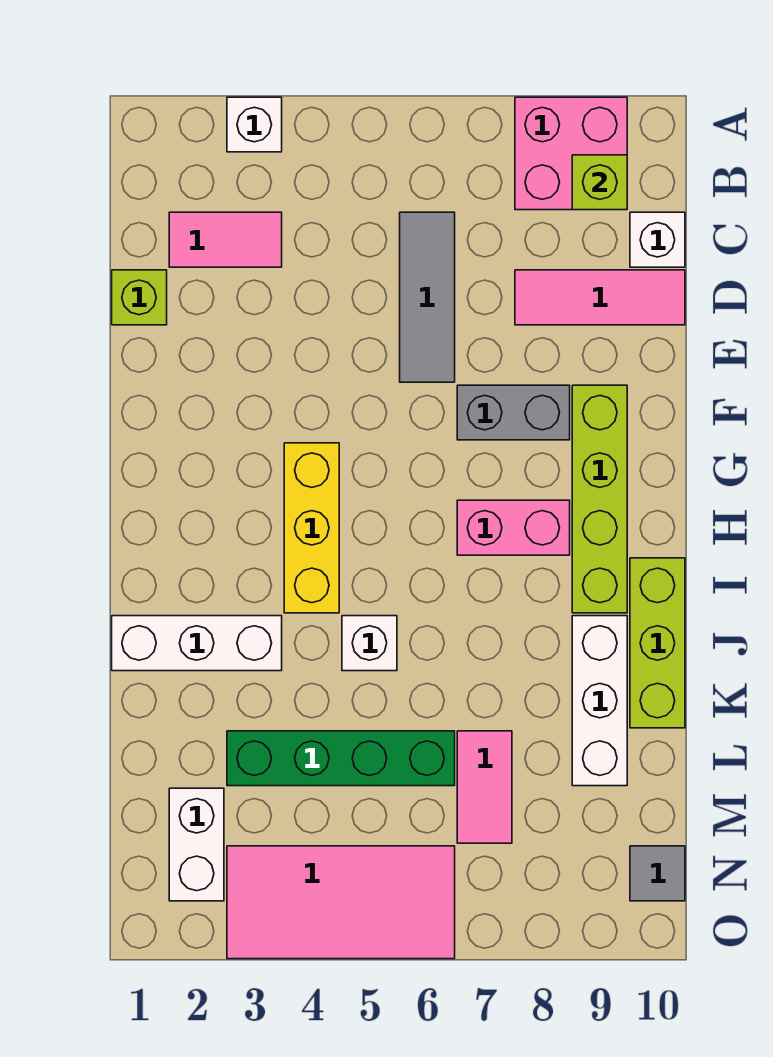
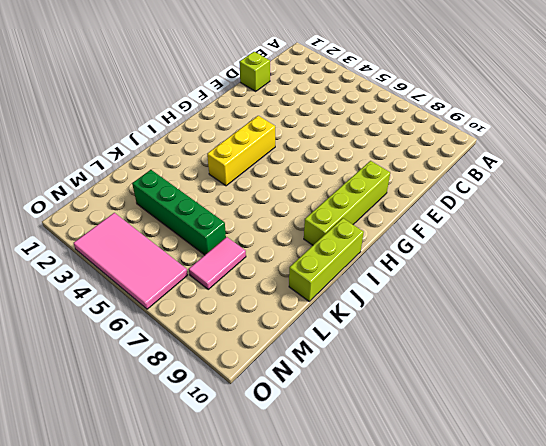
none -> white brick A3 level 1
none -> pink brick A8:B9 level 1
none -> pink tile C2:C3 level 1

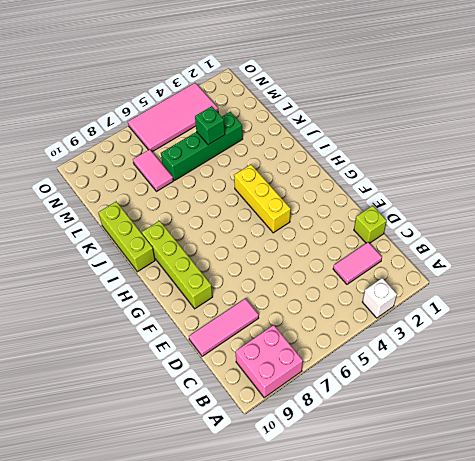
green brick L4 level 2 -> none
none -> grey tile C6:E6 level 1
none -> white brick C10 level 1
none -> grey brick F7:F8 level 1

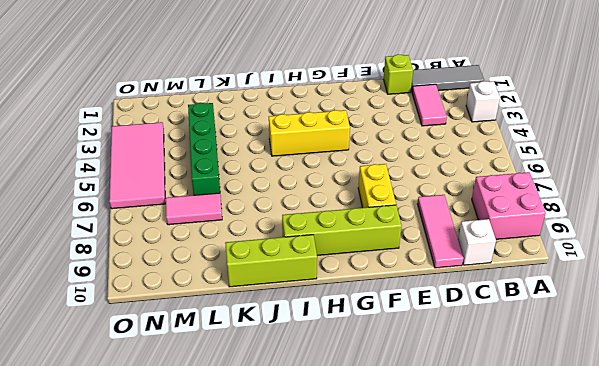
grey tile A1:C1 level 1 -> grey tile C6:E6 level 1
yellow brick F7:F8 level 1 -> grey brick F7:F8 level 1
none -> pink brick H7:H8 level 1
none -> white brick J1:J3 level 1
none -> white brick J5 level 1

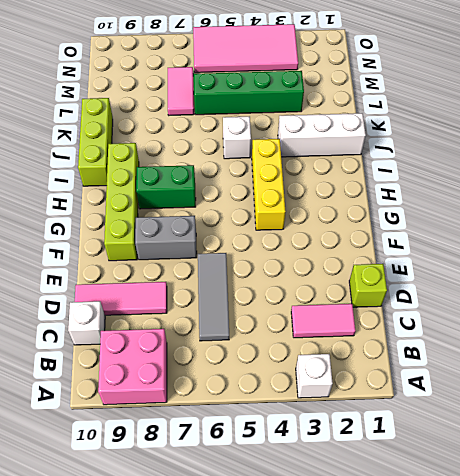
green brick H7:H8 level 1 -> pink brick H7:H8 level 1
none -> white brick J9:L9 level 1
none -> white brick M2:N2 level 1
none -> grey tile N10 level 1

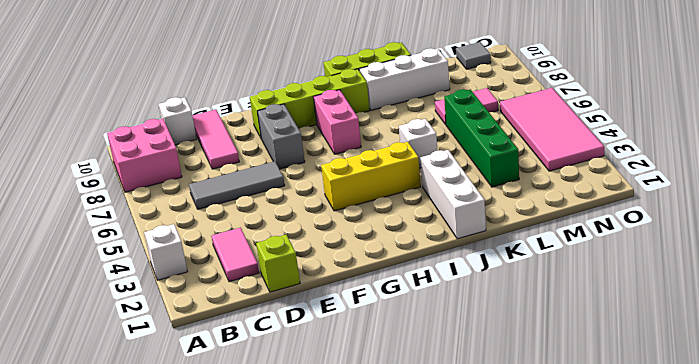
none -> white brick M2:N2 level 1
none -> lime brick B9 level 2

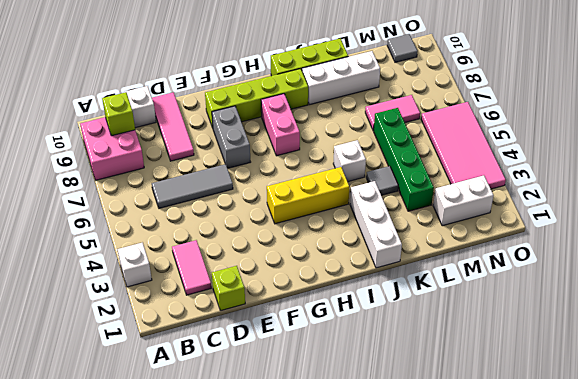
grey tile K4 level 1 -> none

